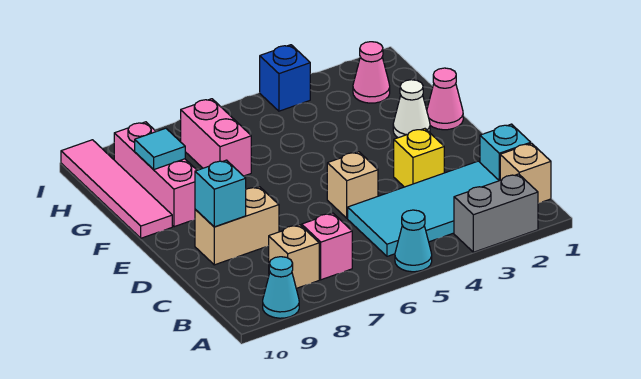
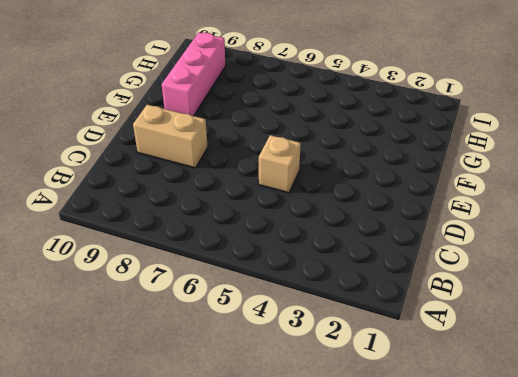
none -> grey brick A2:A3 level 1
none -> cyan cone A5 level 1
none -> cyan cone A9 level 1

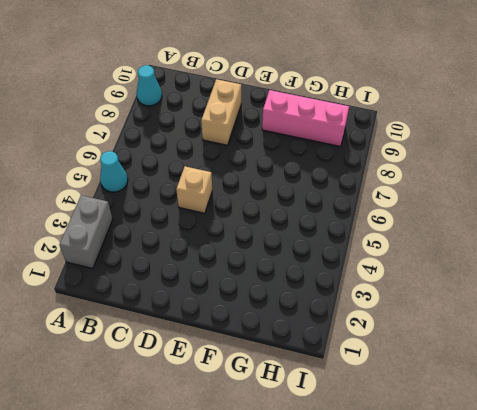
none -> tan brick B1 level 1
none -> cyan tile B2:C5 level 1
none -> pink brick B7 level 1

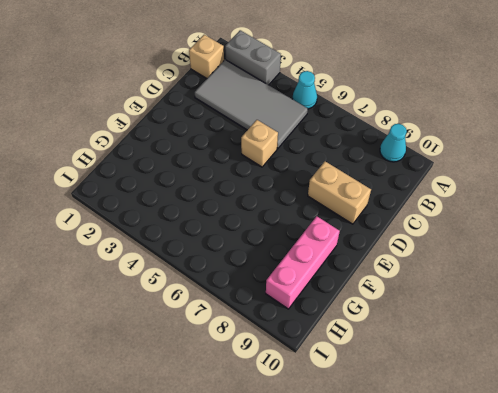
grey tile B2:C5 level 1 -> cyan tile B2:C5 level 1
none -> pink brick B7 level 1
none -> tan brick B8 level 1
none -> cyan brick C1 level 1

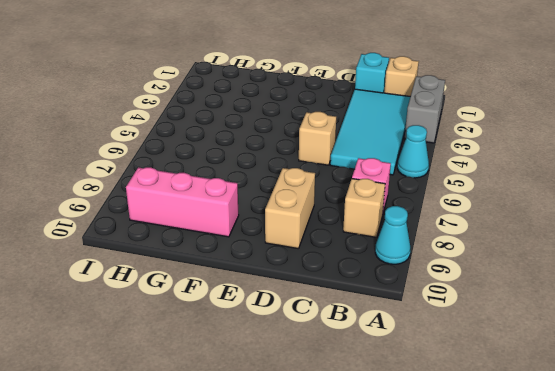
none -> yellow brick D3 level 1
none -> pink cone F1 level 1
none -> white cone F2 level 1

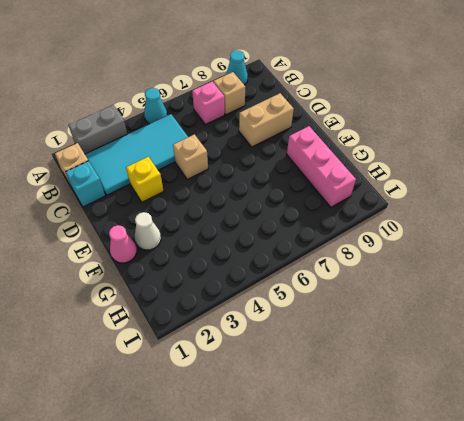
none -> pink tile F10:I10 level 1
none -> pink brick G7:H7 level 1
none -> pink cone H2 level 1

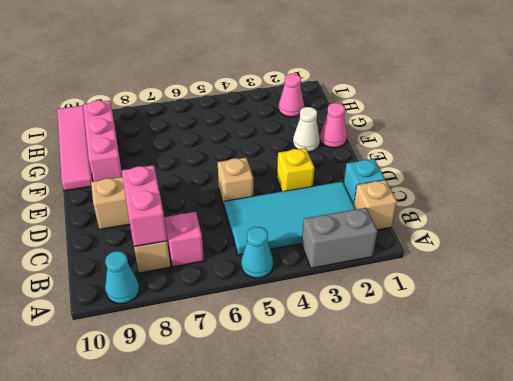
pink brick B8:C8 level 2 -> pink brick G7:H7 level 1
none -> blue brick I4 level 1
none -> cyan brick D9 level 2
none -> cyan tile G9 level 2

